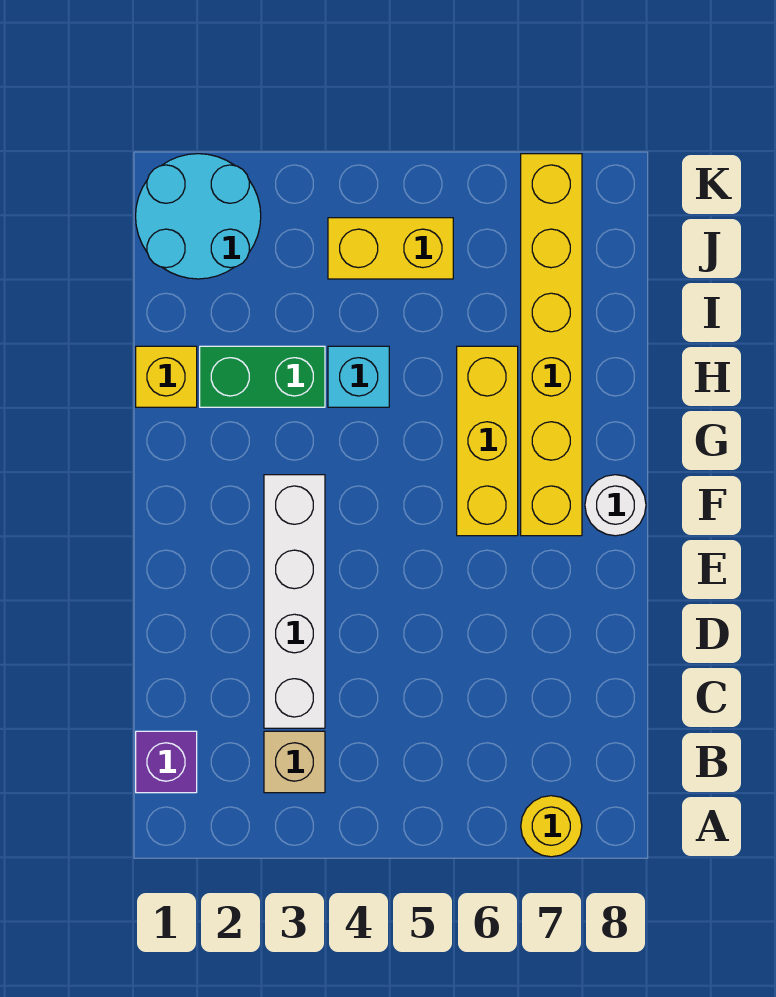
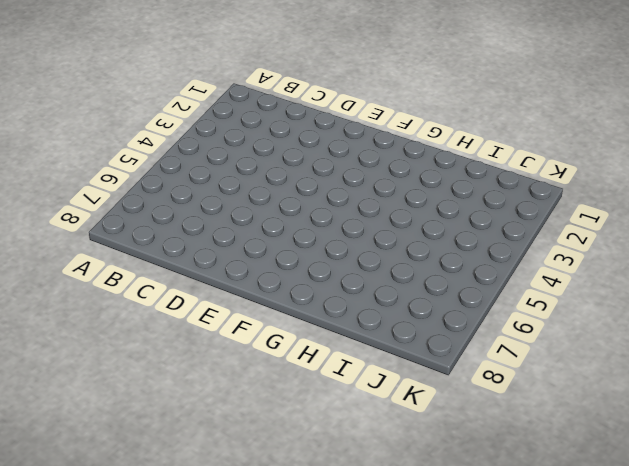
none -> yellow round brick A7 level 1
none -> purple brick B1 level 1
none -> tan brick B3 level 1

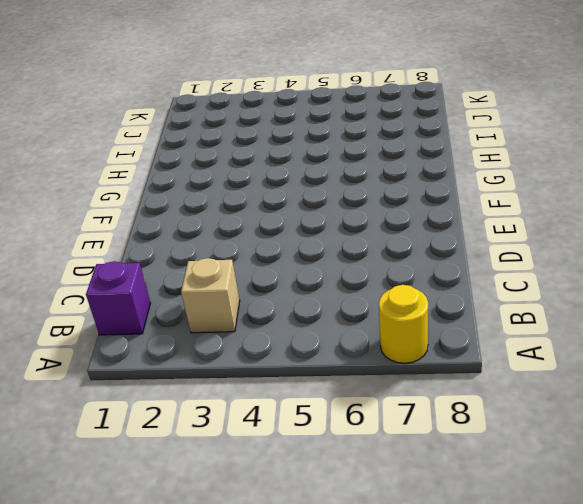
none -> white brick C3:F3 level 1
none -> yellow brick F6:H6 level 1
none -> yellow brick F7:K7 level 1

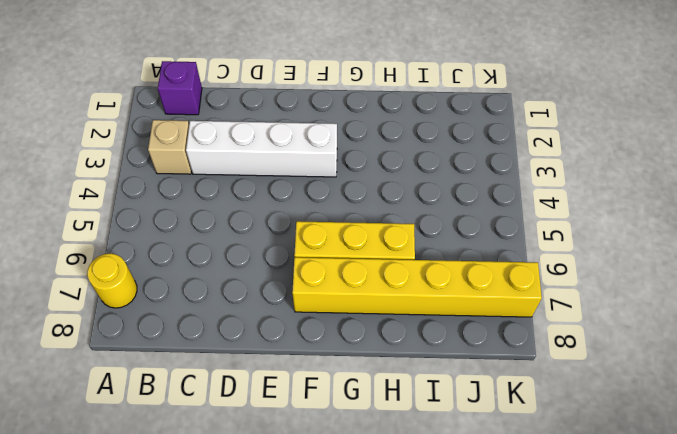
none -> white round brick F8 level 1
none -> yellow brick H1 level 1
none -> green brick H2:H3 level 1

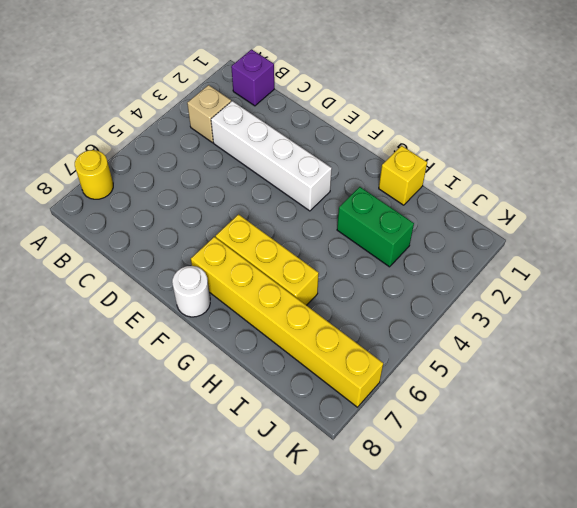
green brick H3:I3 level 1 -> green brick H2:H3 level 1
none -> cyan brick H4 level 1
none -> cyan round brick J1:K2 level 1
none -> yellow brick J4:J5 level 1

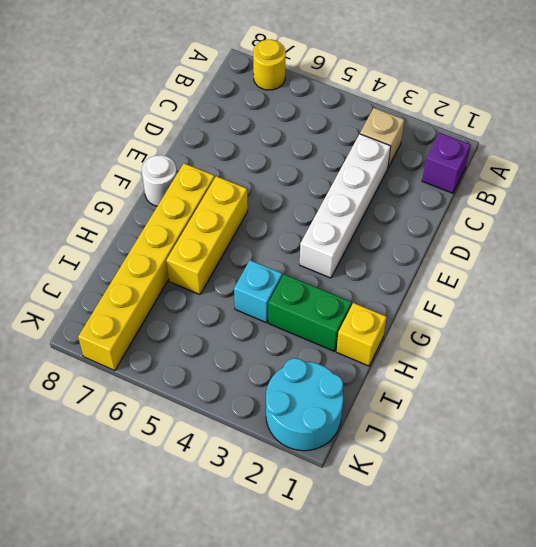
none -> yellow brick J4:J5 level 1

